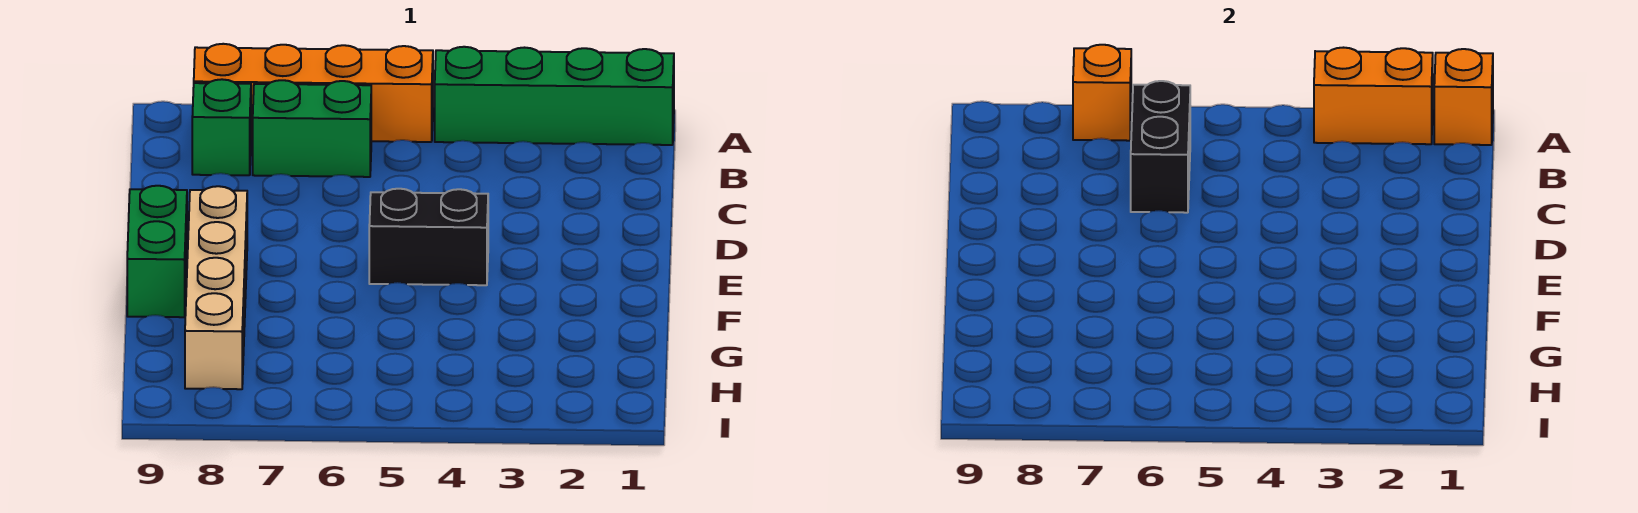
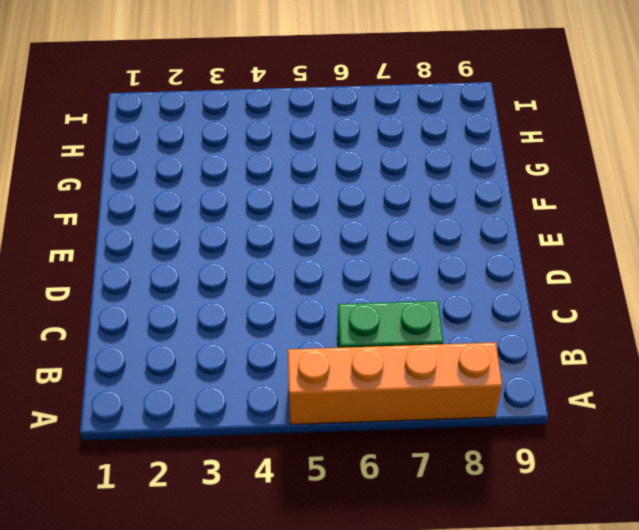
none -> green brick A1:A4 level 1
none -> green brick B8 level 1

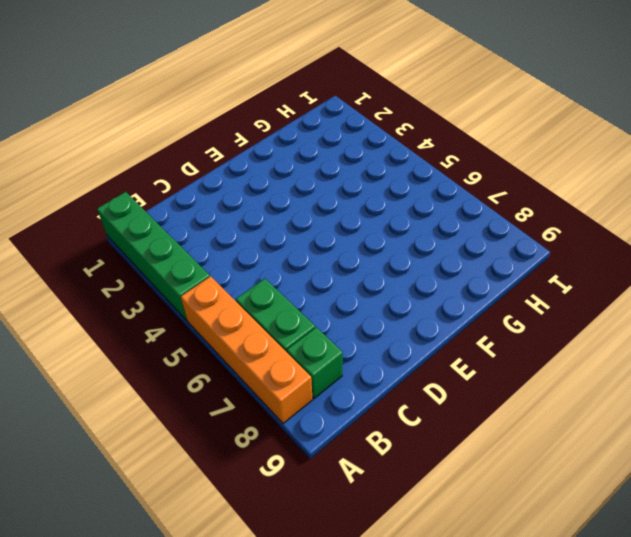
none -> black brick E4:E5 level 1
none -> tan brick E8:H8 level 1

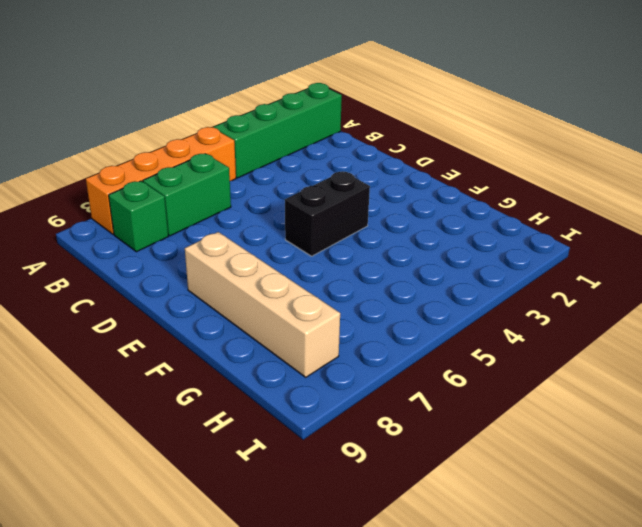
none -> green brick E9:F9 level 1
none -> orange brick A1 level 2

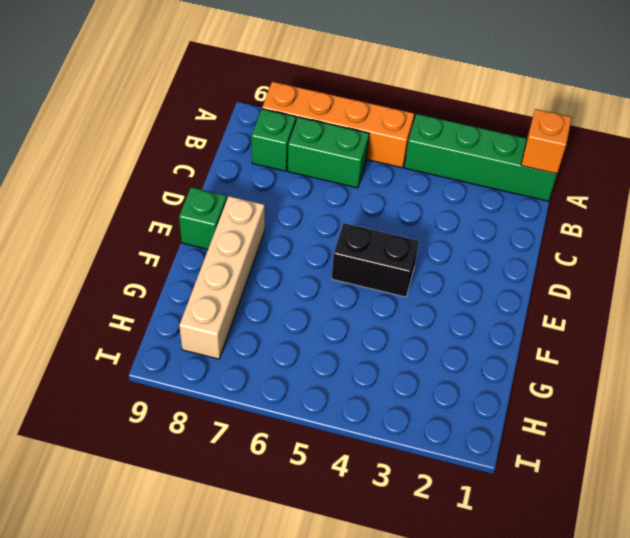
green brick E9 level 1 -> green brick E9:F9 level 1
none -> orange brick A2:A3 level 2
none -> orange brick A7 level 2

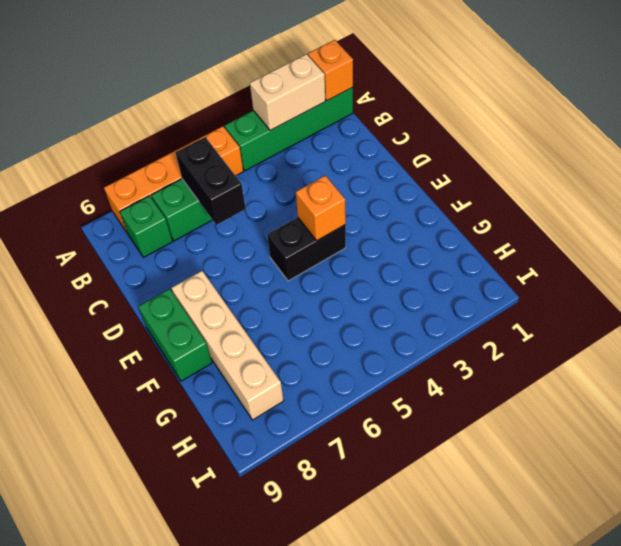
tan brick A2:A3 level 2 -> orange brick A2:A3 level 2
orange brick E4 level 2 -> orange brick A7 level 2

